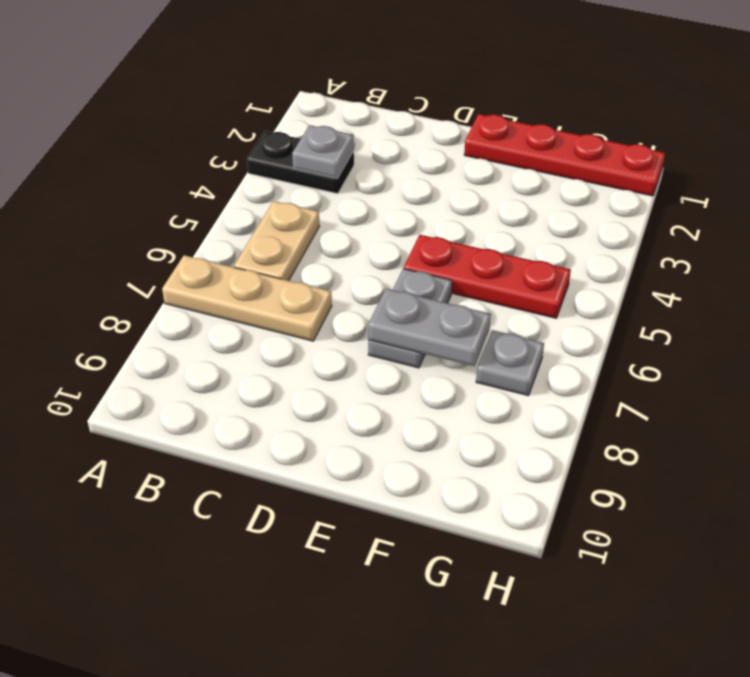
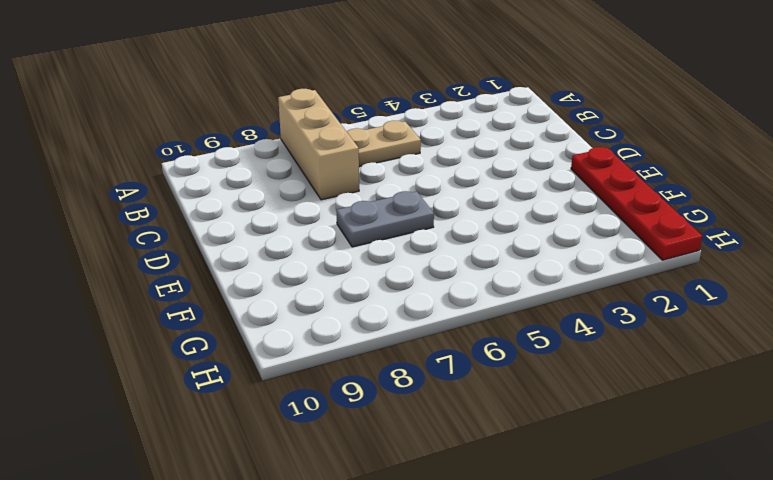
tan brick A7:C7 level 1 -> tan plate A7:C7 level 1
none -> black plate A3:B3 level 1
none -> red plate E5:G5 level 1

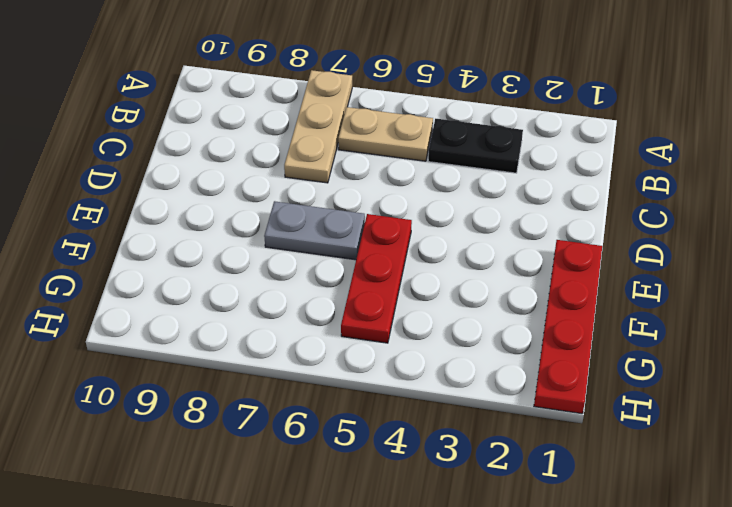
black plate B3:B4 level 1 -> black plate A3:B3 level 1
none -> grey plate G7 level 1
none -> grey plate B3 level 2

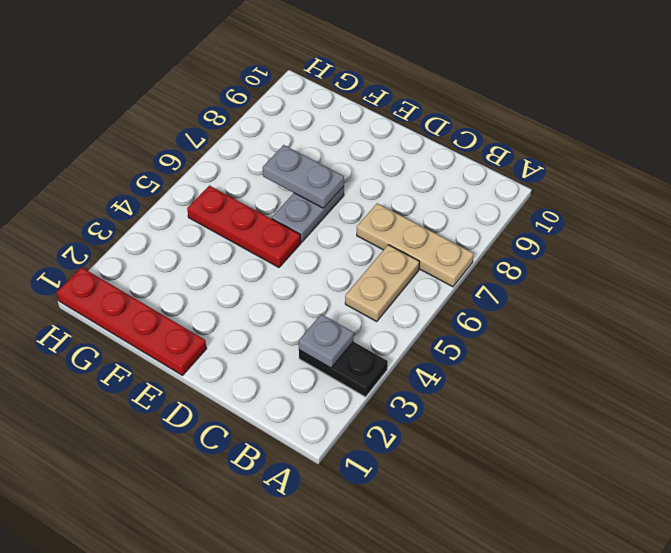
none -> grey plate G7 level 1

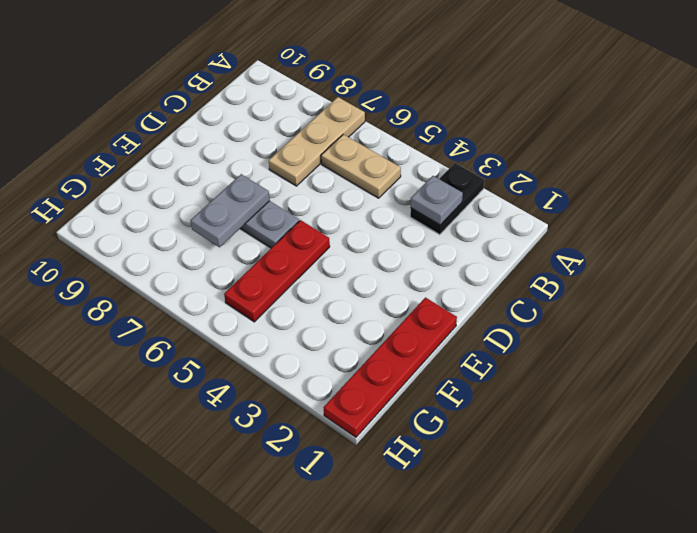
none -> grey plate G7 level 1

